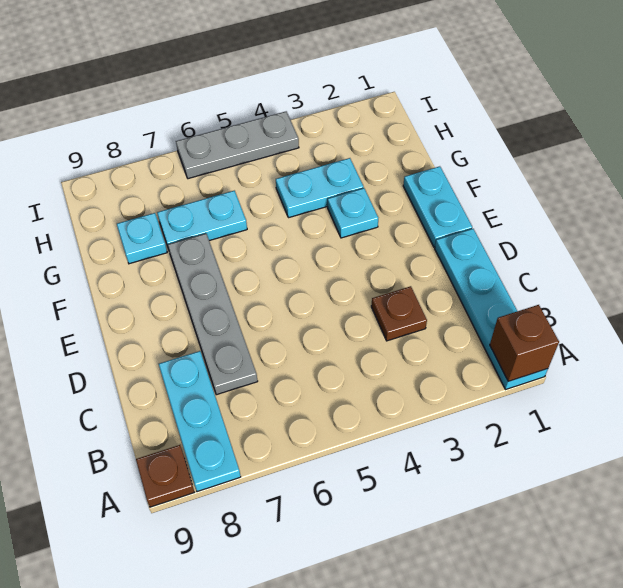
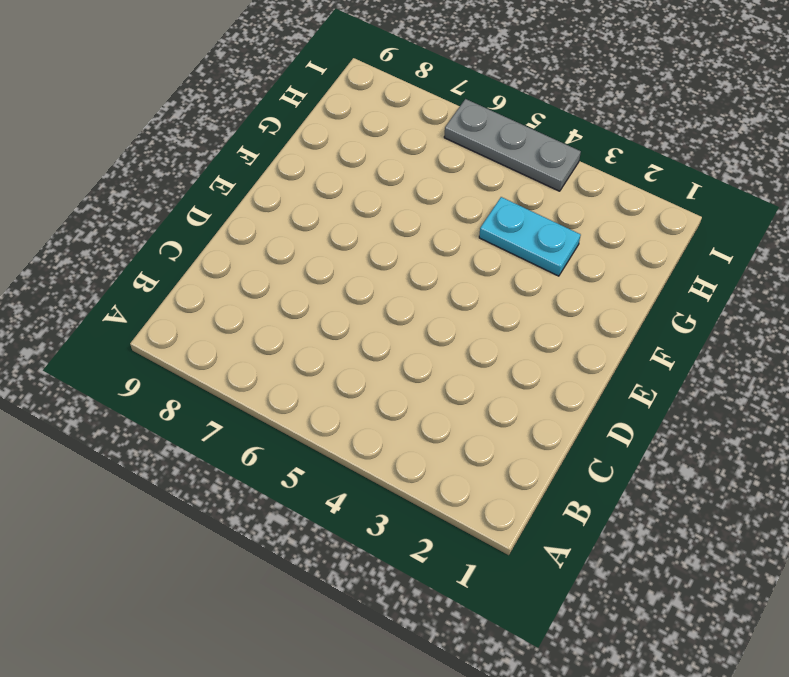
none -> cyan plate A1:D1 level 1
none -> cyan plate A8:C8 level 1
none -> brown plate A9 level 1

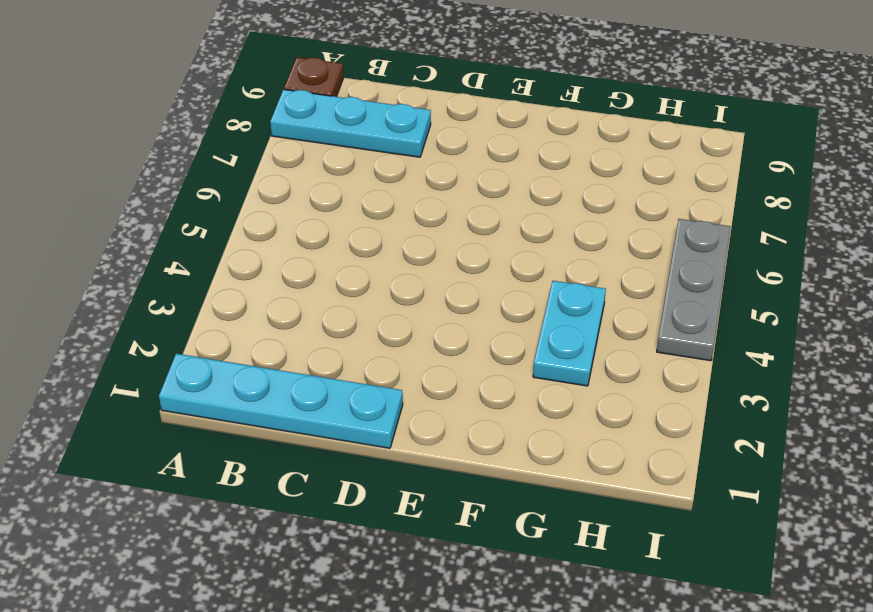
none -> brown plate C3 level 1
none -> grey plate C7:F7 level 1
none -> cyan plate E1:F1 level 1

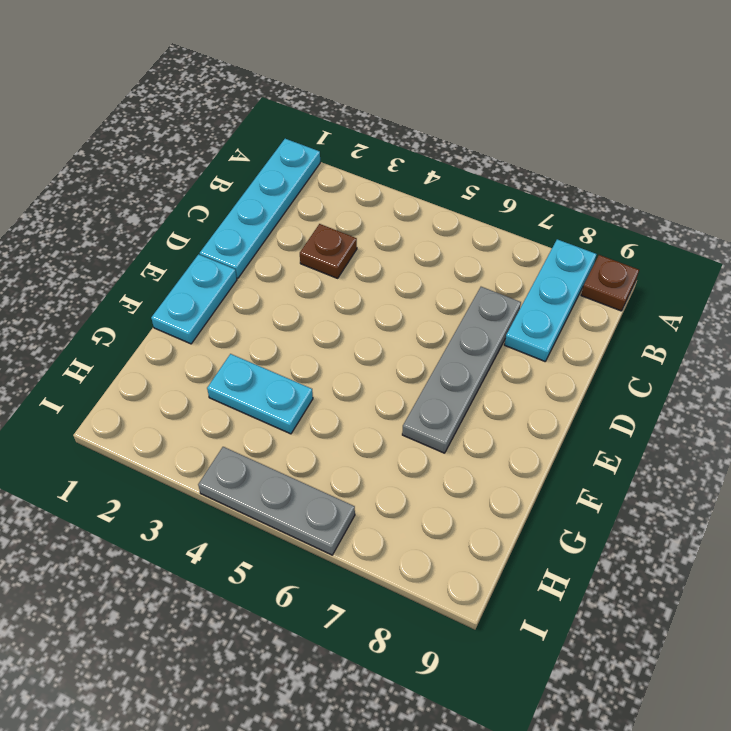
none -> cyan plate F3 level 1
none -> cyan plate G6:G7 level 1
none -> cyan plate G8 level 1

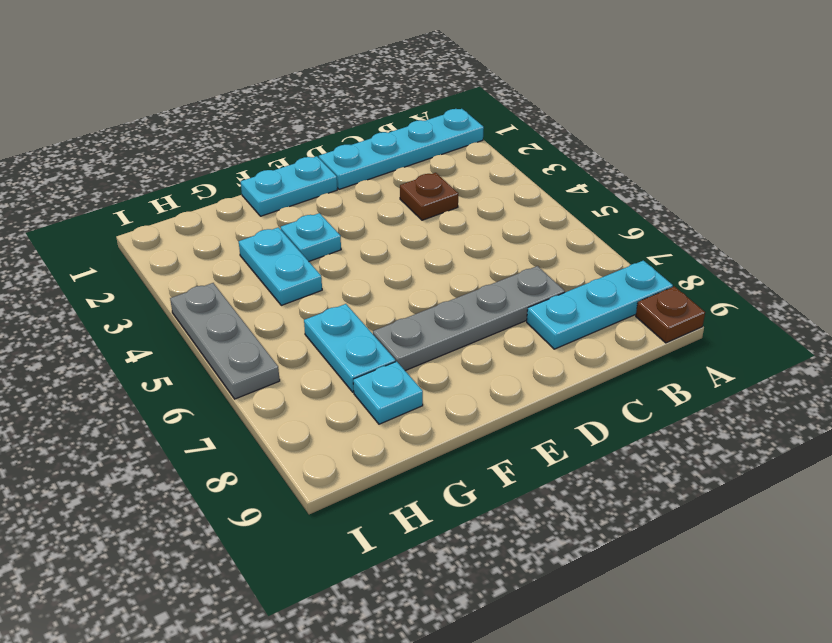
none -> brown brick A1 level 2

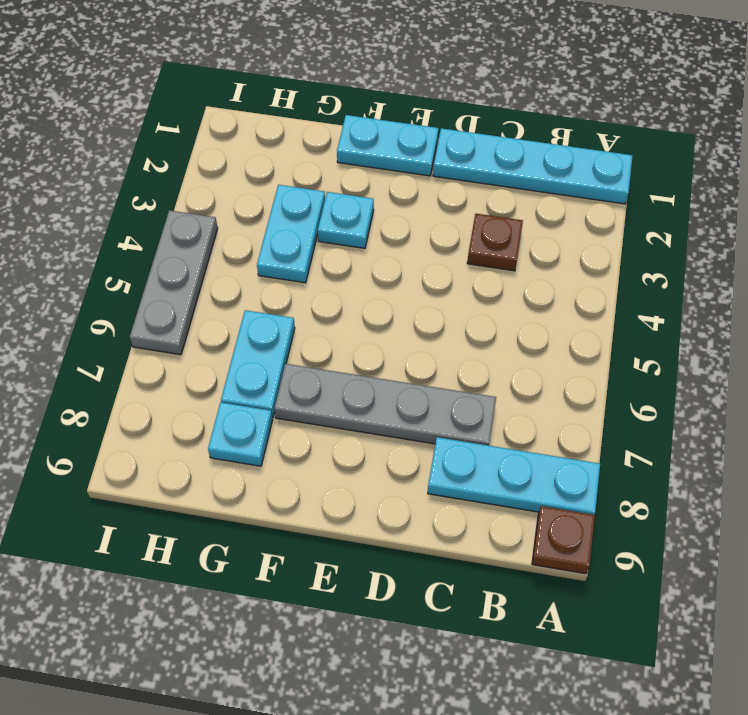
none -> brown brick A1 level 2

